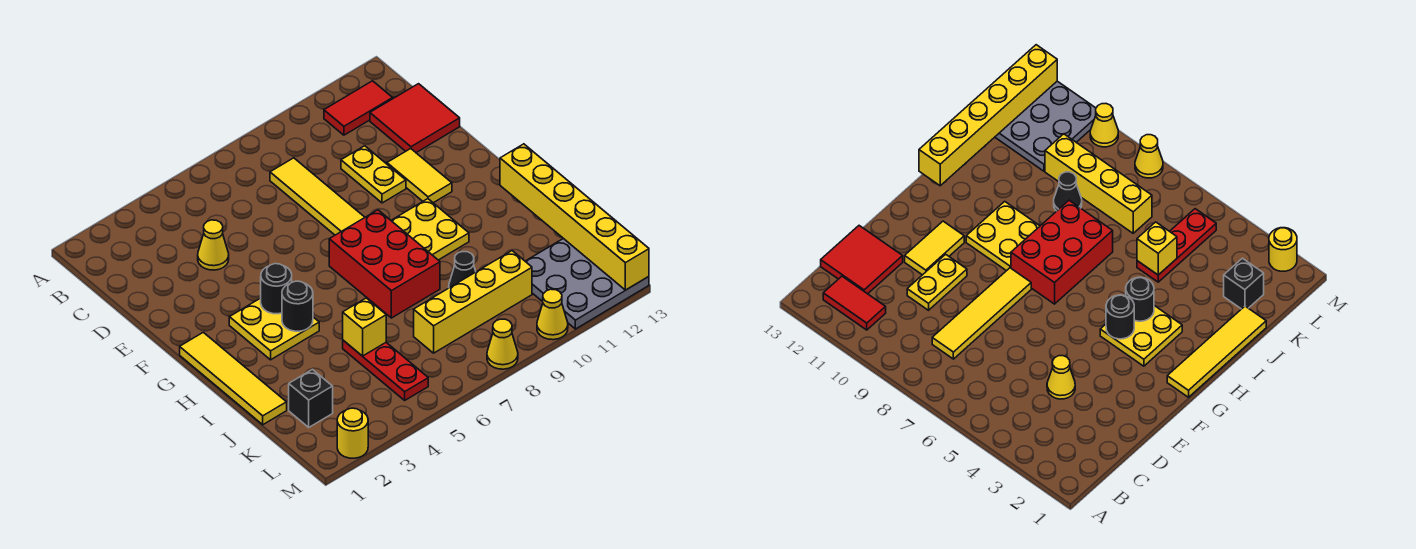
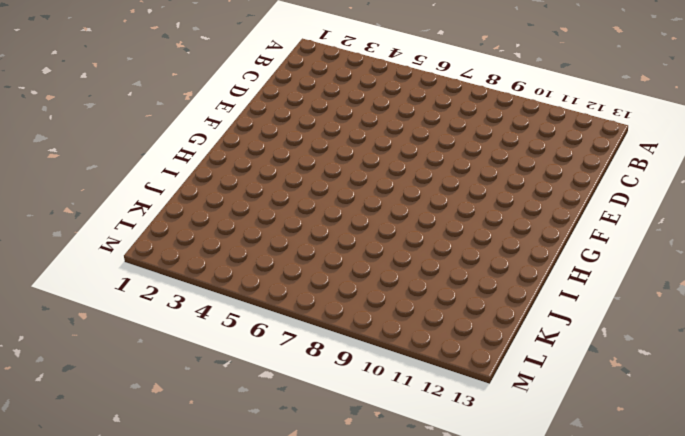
none -> red tile B11:B12 level 1
none -> yellow tile C8:F8 level 1
none -> red tile C12:D13 level 1

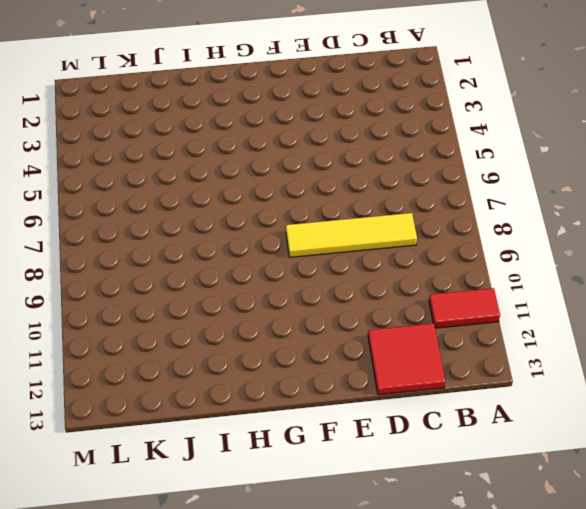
red tile A11:B11 level 1 -> red tile B11:B12 level 1
none -> yellow cone D4 level 1
none -> yellow plate D10:E10 level 1
none -> yellow tile E11:F11 level 1

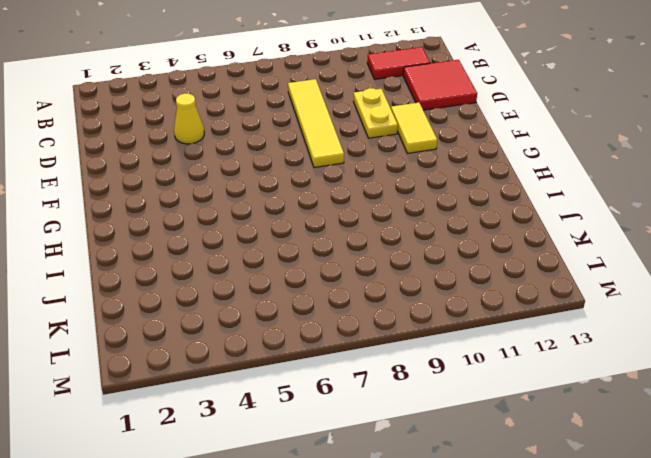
none -> yellow tile G1:J1 level 1
none -> yellow plate G3:H4 level 1
none -> red brick G7:I8 level 1

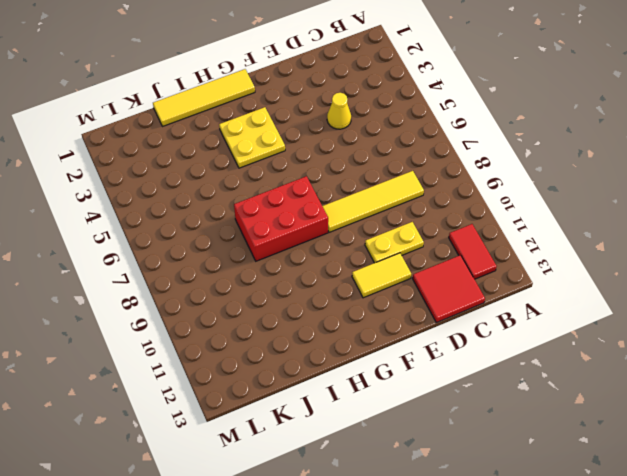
none -> yellow plate G9:H10 level 1
none -> red plate J5:L5 level 1
none -> black cone J9 level 1

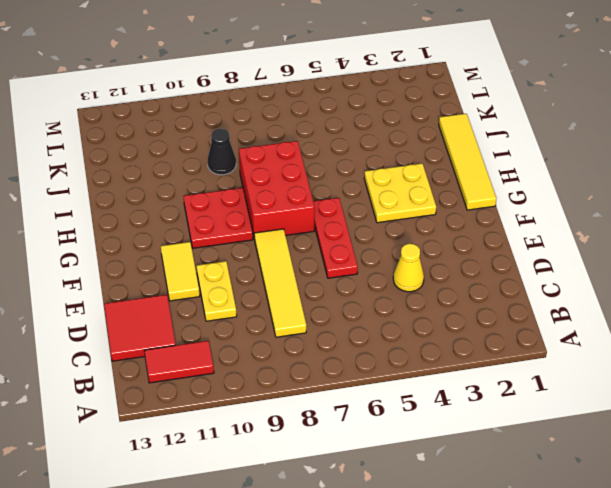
red plate E6:G6 level 1 -> red plate J5:L5 level 1
red plate G9:H10 level 1 -> yellow plate G9:H10 level 1
none -> black brick K2 level 1
none -> yellow brick K7:K10 level 1
none -> grey plate K11:M13 level 1

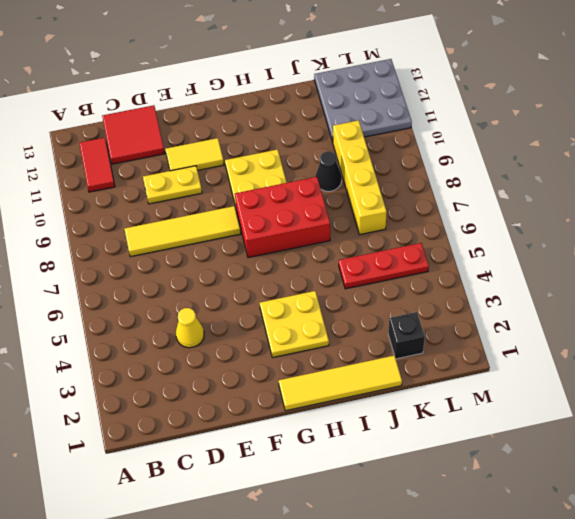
none -> yellow round brick M2 level 1
none -> yellow cone M8 level 1
none -> yellow cone M10 level 1

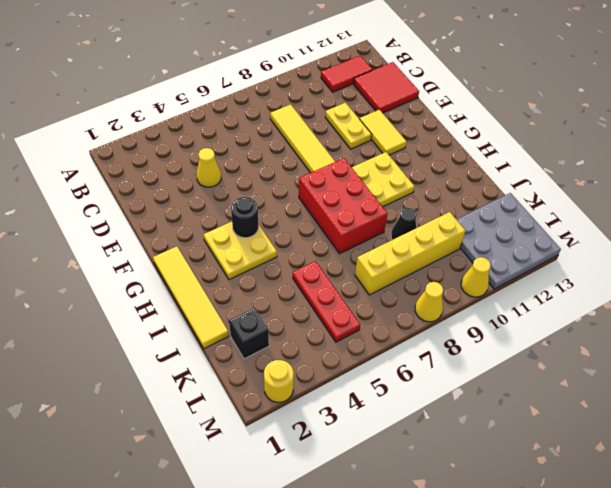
none -> black round brick H4 level 2
none -> yellow brick H13:M13 level 2
none -> yellow brick J5 level 2

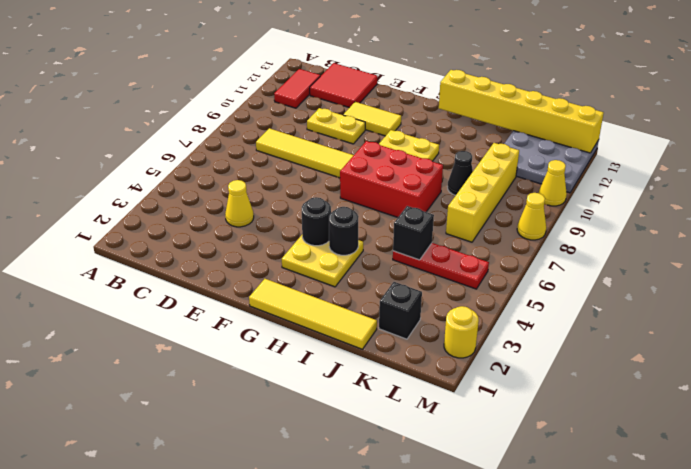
black brick J5 level 2 -> yellow brick J5 level 2

